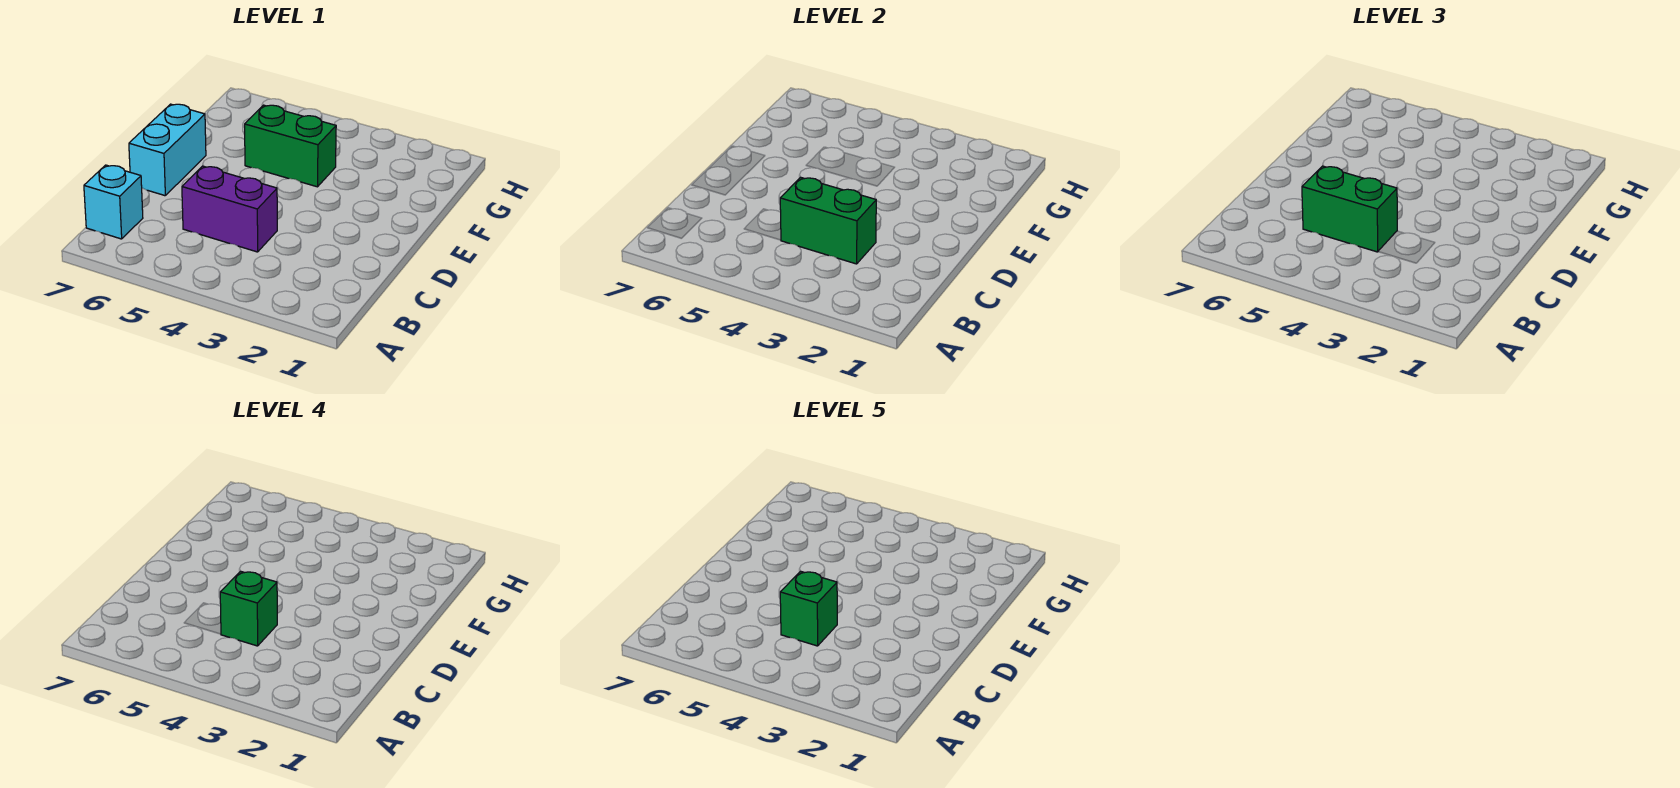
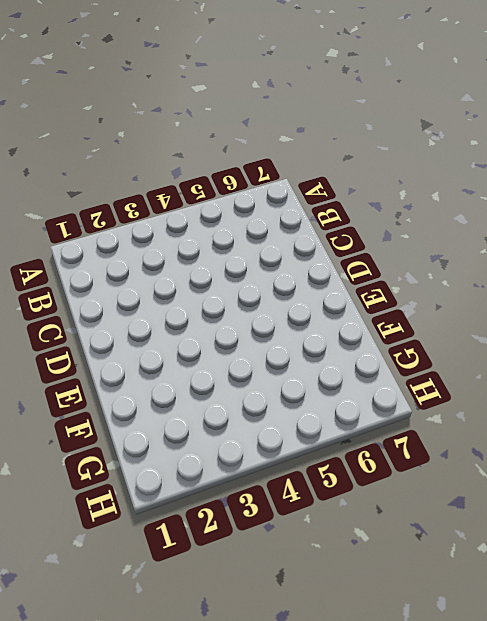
none -> cyan brick B7 level 1
none -> purple brick C4:C5 level 1

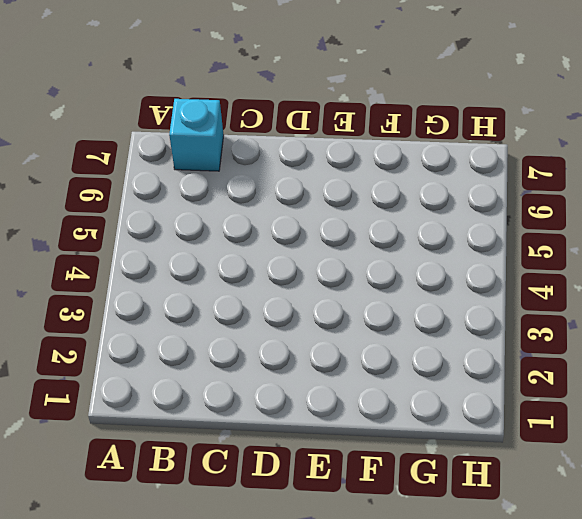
none -> purple brick C4:C5 level 1
none -> cyan brick D7:E7 level 1

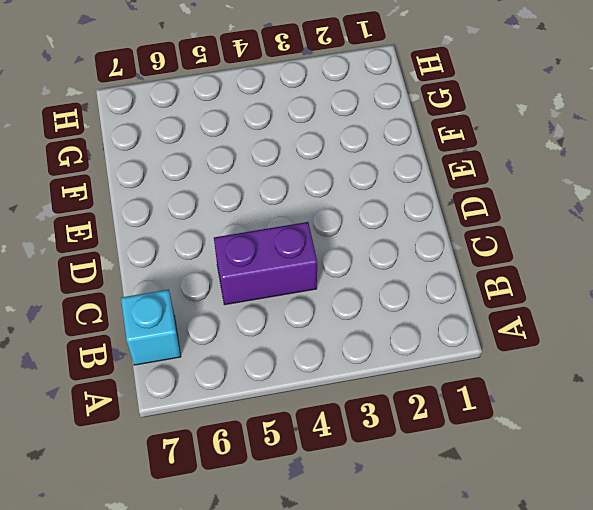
none -> cyan brick D7:E7 level 1
none -> green brick F4:F5 level 1

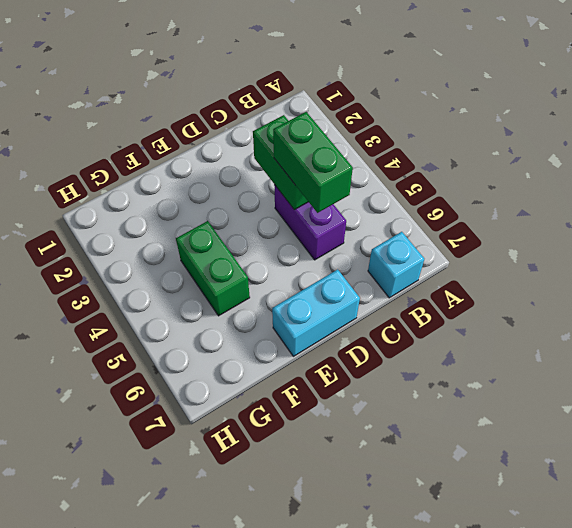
none -> green brick C4 level 4
none -> green brick C4 level 5

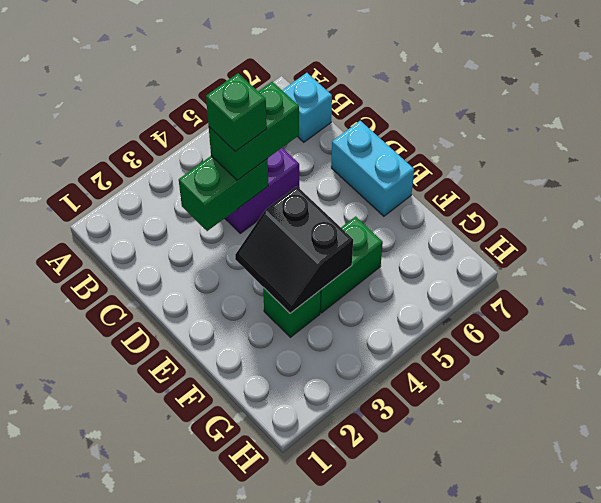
black slope E3:F4 level 2 top 4 -> none
green brick F3 level 1 -> green brick C4 level 5

